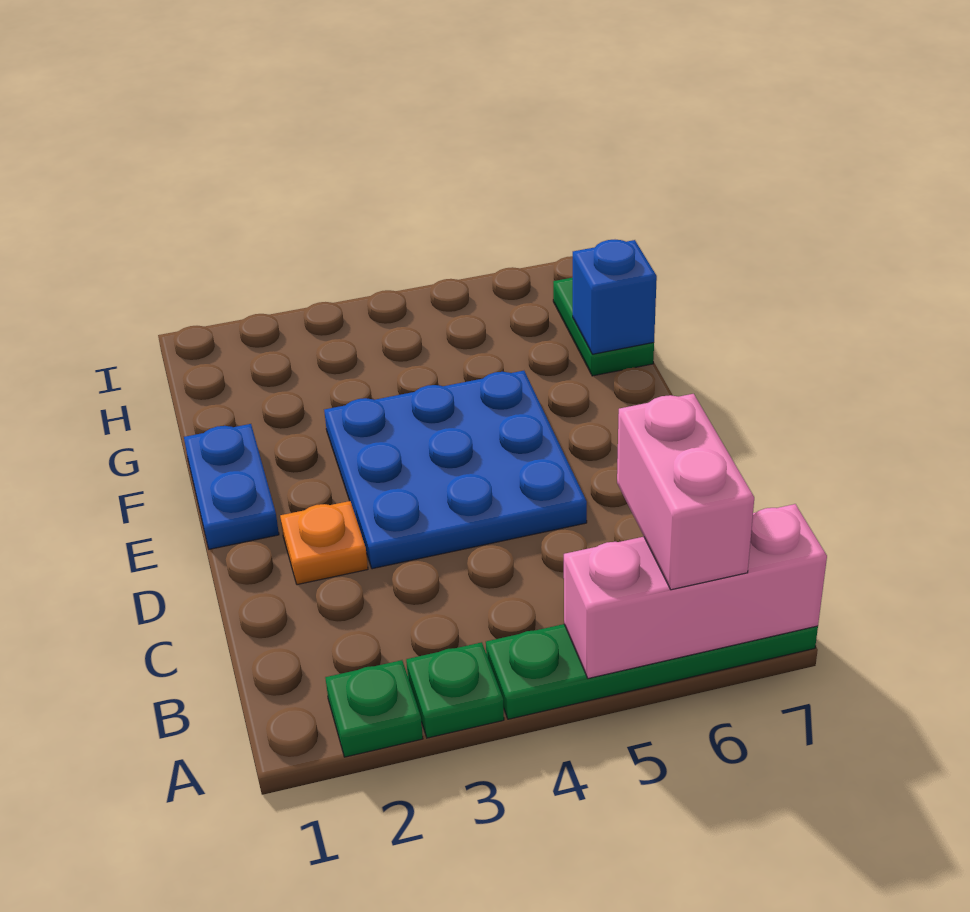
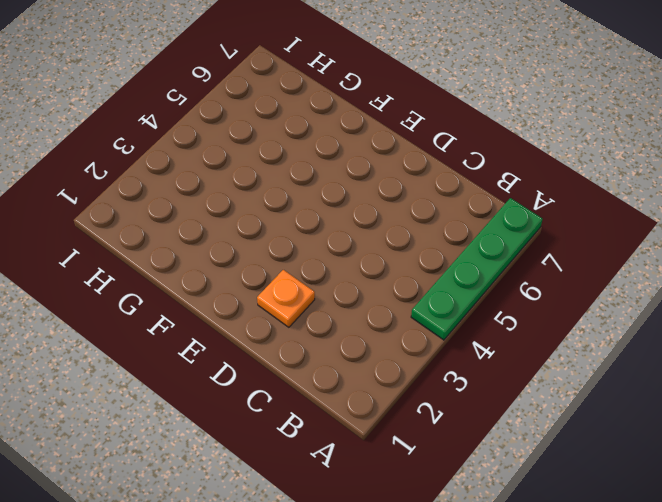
none -> green plate A2 level 1
none -> green plate A3 level 1

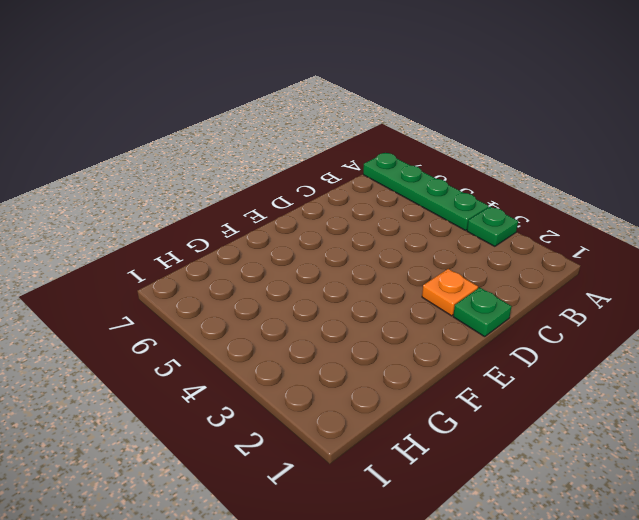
green plate D1 level 1 -> green plate A2 level 1
none -> blue plate D3:F5 level 1
none -> blue plate E1:F1 level 1

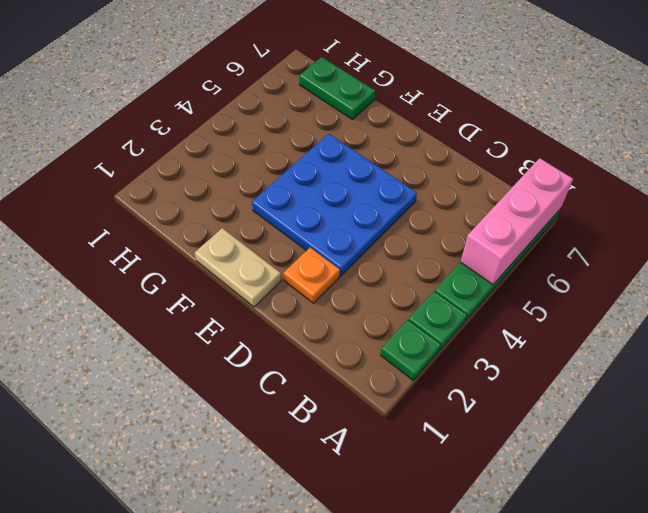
tan plate E1:F1 level 1 -> blue plate E1:F1 level 1
none -> blue brick G7 level 2
none -> pink brick A6:B6 level 3

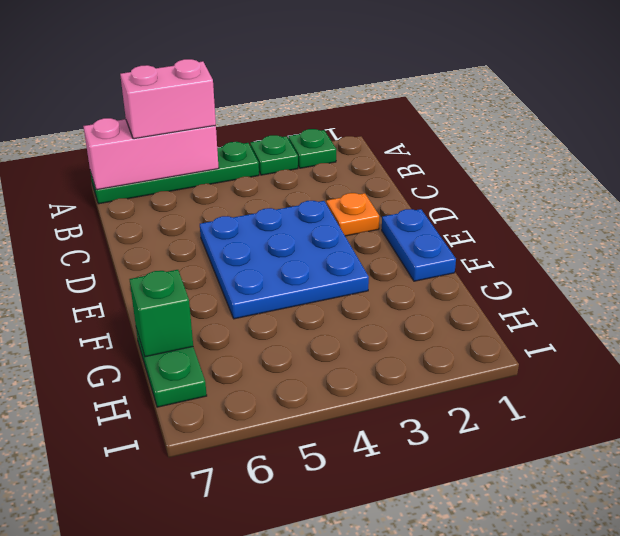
pink brick A5:A6 level 3 -> pink brick A6:B6 level 3
green brick G7 level 2 -> blue brick G7 level 2

